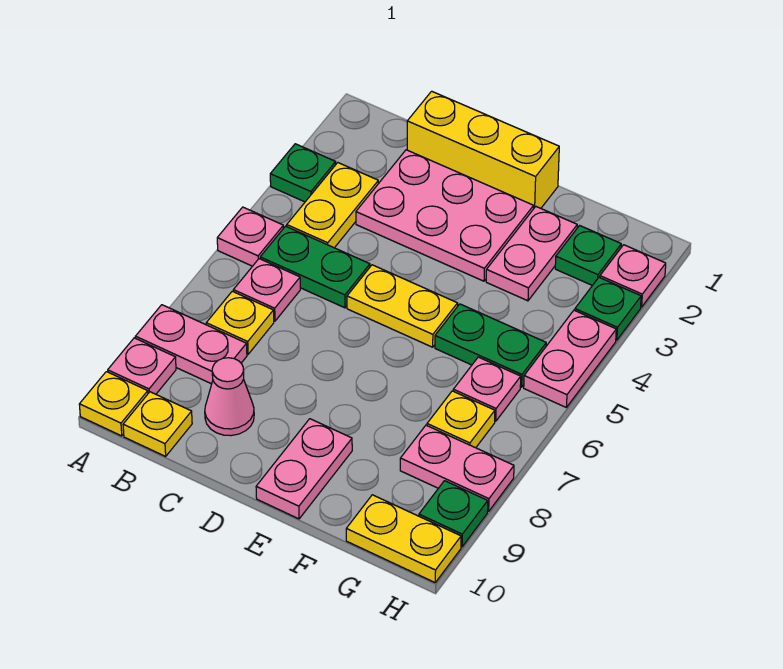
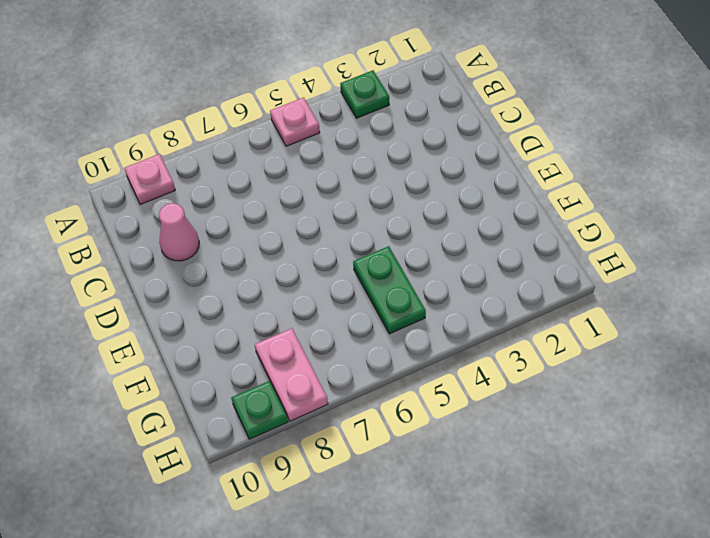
none -> pink plate A8:B8 level 1
none -> yellow plate A10 level 1
none -> yellow plate B3:B4 level 1

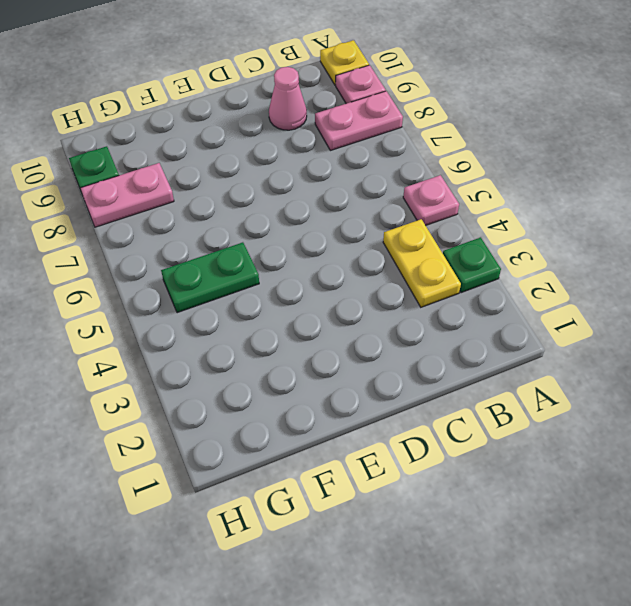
none -> green plate B5:C5 level 1
none -> pink plate B6 level 1
none -> yellow plate B7 level 1

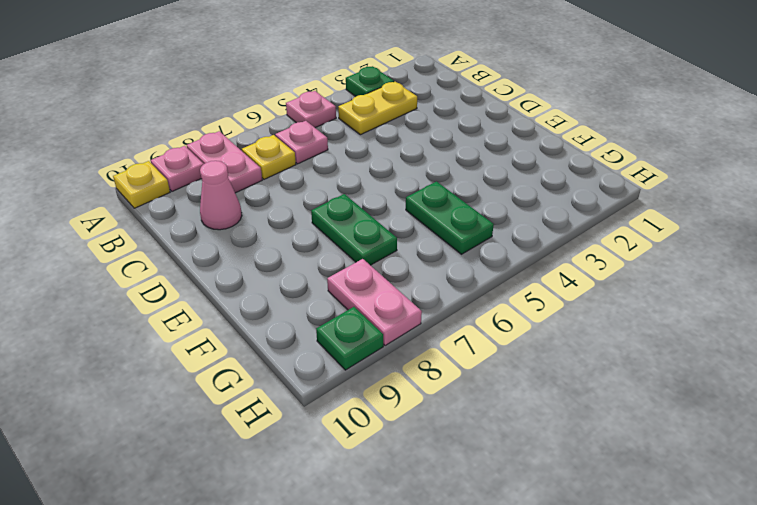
green plate E7:F7 level 1 -> green plate B5:C5 level 1
none -> yellow plate B10 level 1
none -> yellow brick C1:E1 level 1
none -> pink plate C2:E3 level 1

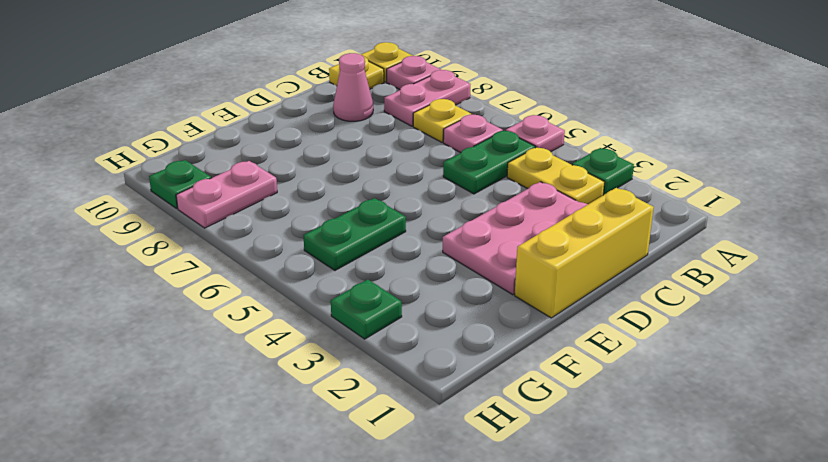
none -> yellow plate D5:E5 level 1
none -> pink plate E9:E10 level 1
none -> pink plate F2:F3 level 1

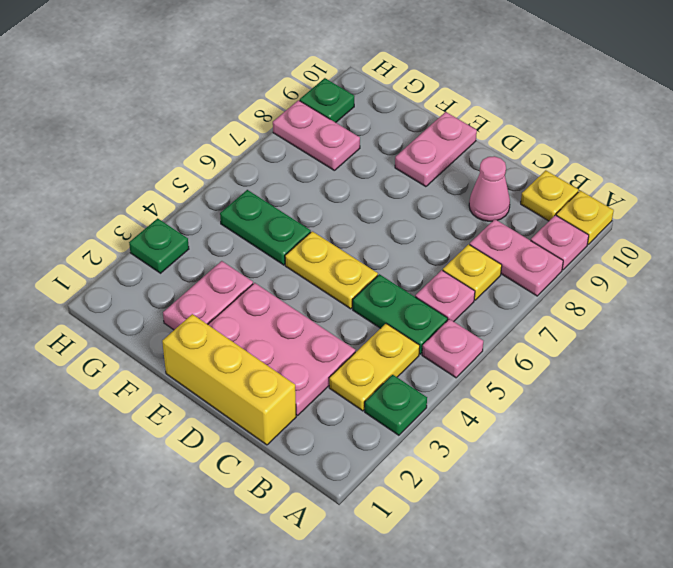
none -> green plate G2 level 1
none -> pink plate G6 level 1
none -> yellow plate G7 level 1

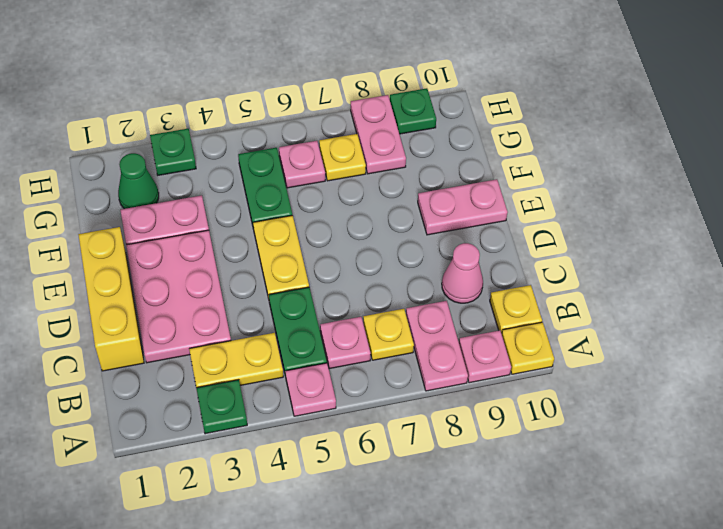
green cone G2 level 1 -> green plate G2 level 1
none -> yellow plate G10:H10 level 1
none -> pink plate H2 level 1
none -> pink plate H4:H5 level 1

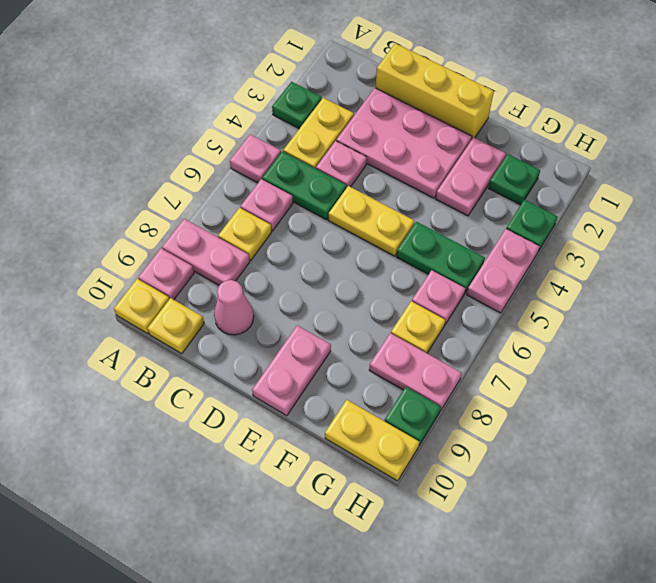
pink plate C4 level 1 -> pink plate H2 level 1

